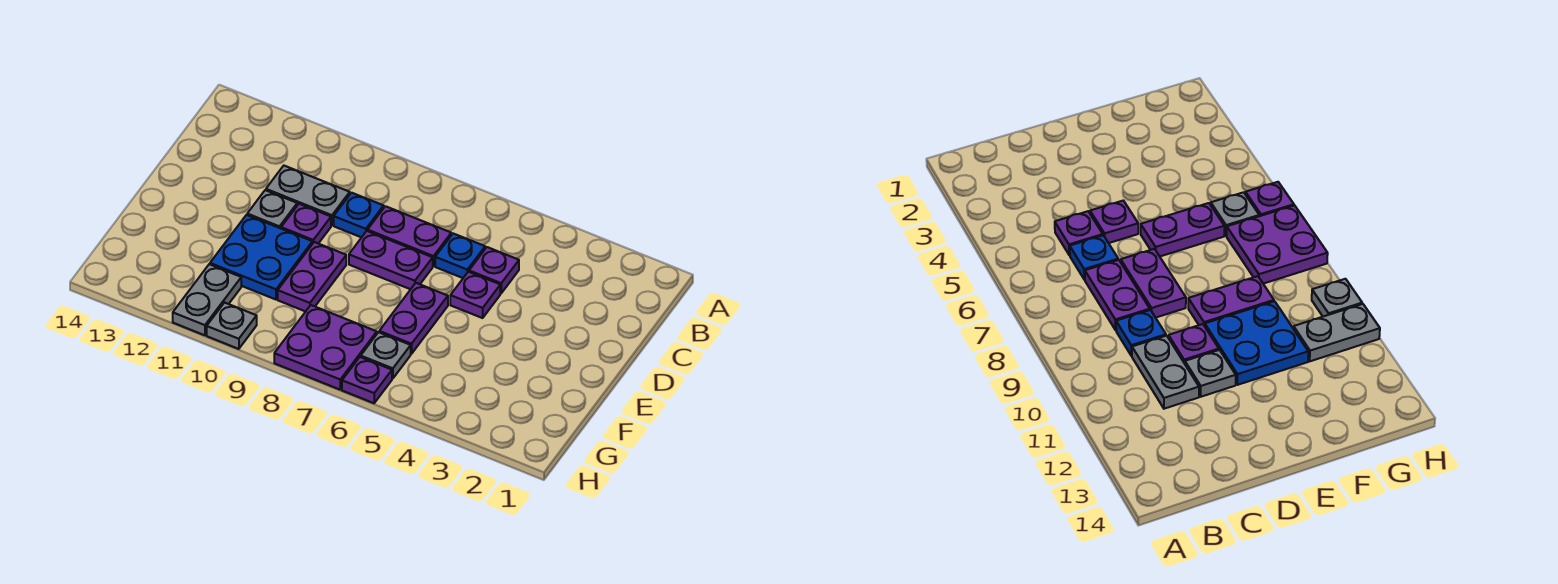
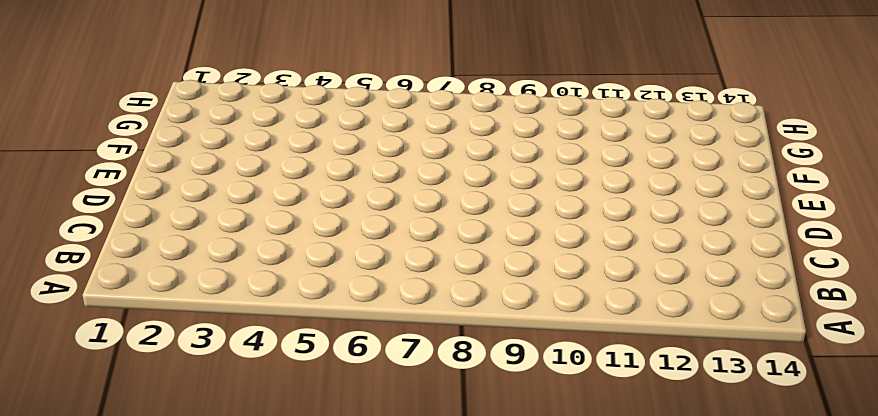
none -> purple plate C5 level 1
none -> blue plate C6 level 1
none -> purple plate C7:C8 level 1

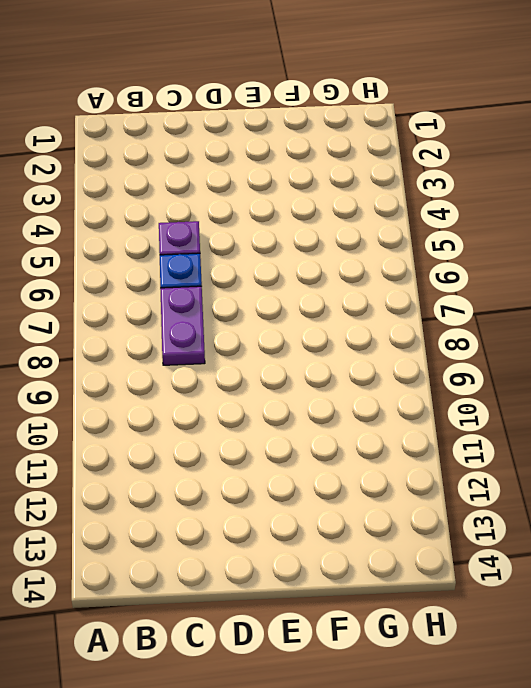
none -> blue plate C9 level 1
none -> grey plate C10:C11 level 1
none -> purple plate D5 level 1

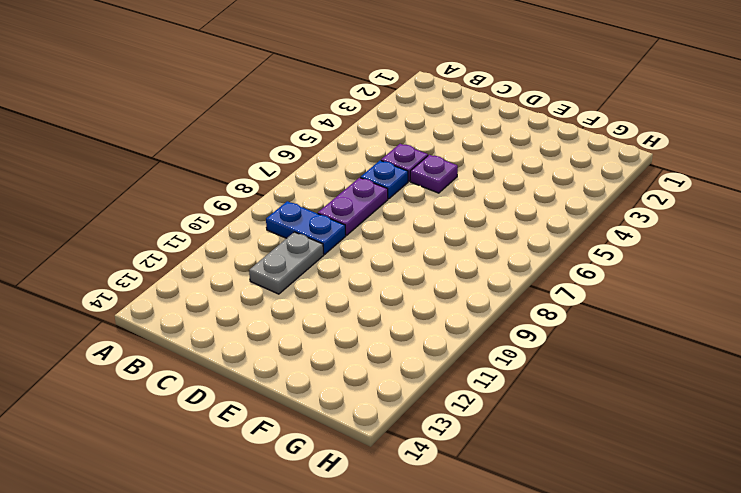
blue plate B9:C9 level 1 -> blue plate C9 level 1
none -> purple plate D7:D8 level 1
none -> purple plate D10 level 1
none -> grey plate D11 level 1

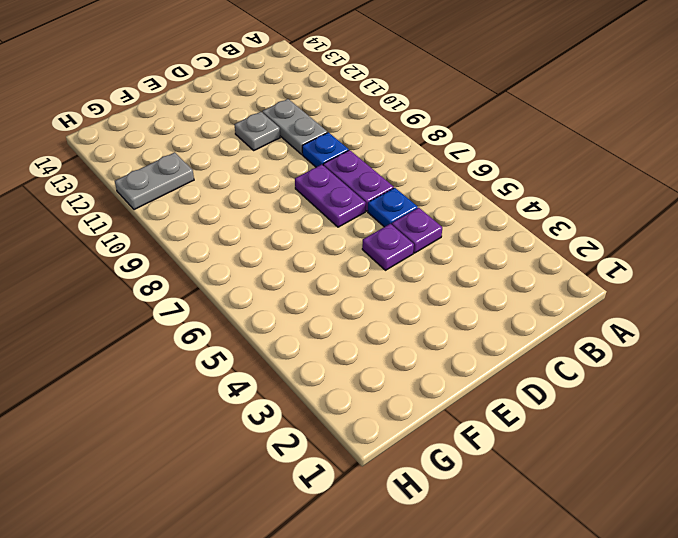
none -> purple plate D10 level 1
none -> purple plate E6:F6 level 1
none -> purple plate E9:F9 level 1

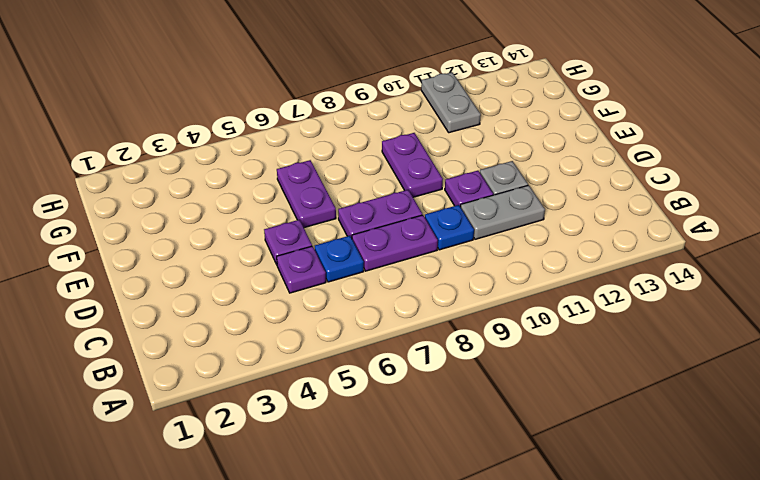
none -> blue plate E10:F11 level 1
none -> grey plate G6 level 1
none -> purple plate G7:H8 level 1

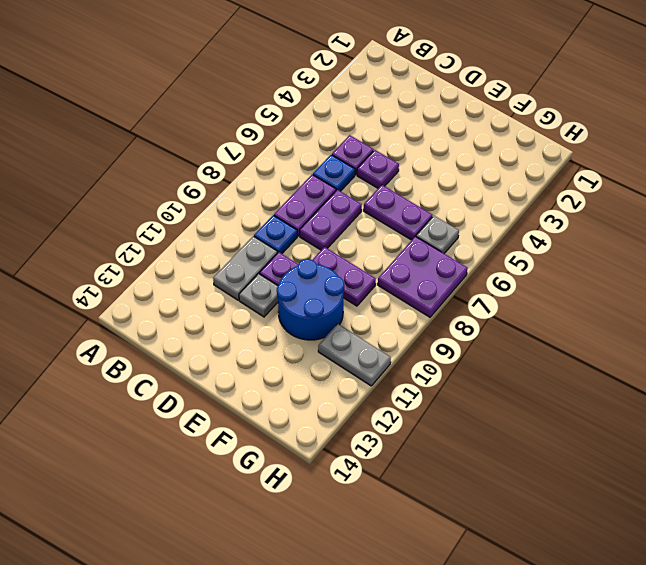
blue round brick E10:F11 level 1 -> blue plate E10:F11 level 1
none -> purple plate H6 level 1
none -> grey plate H10 level 1

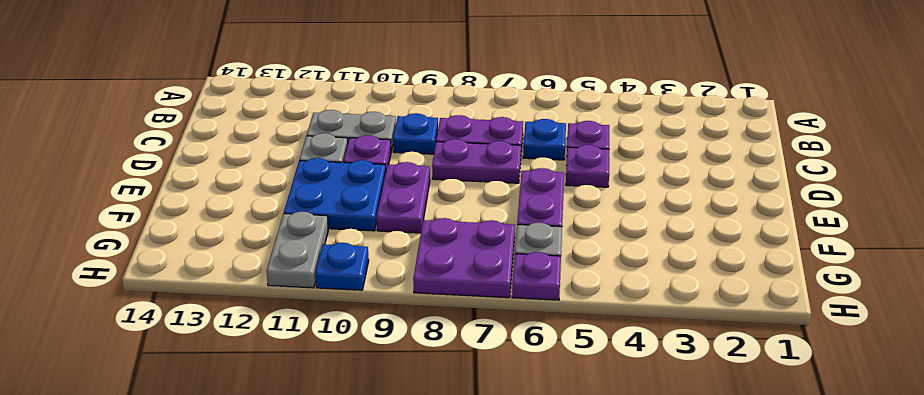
blue plate H10 level 1 -> grey plate H10 level 1

